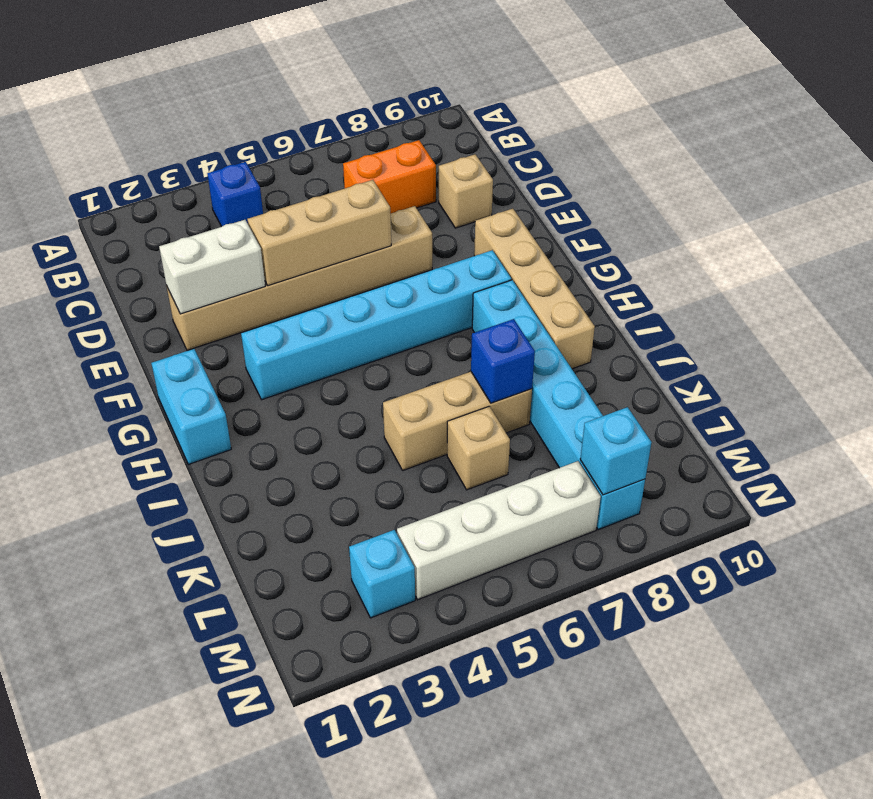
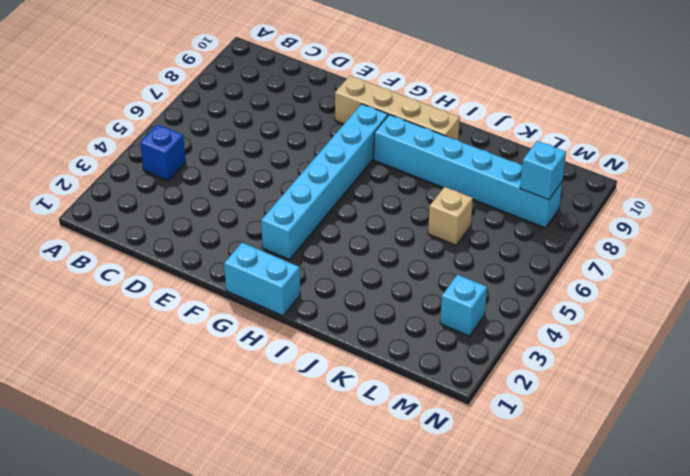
none -> orange brick C7:C8 level 1
none -> tan brick D9 level 1
none -> tan brick E2:E7 level 1

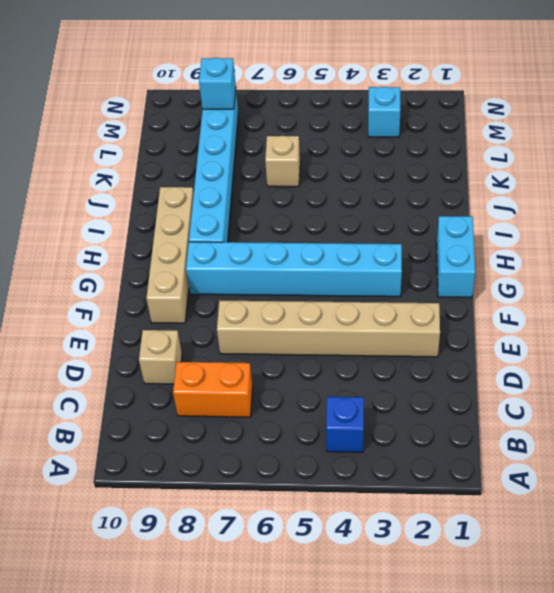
none -> tan brick J5:J7 level 1
none -> white brick M4:M7 level 1
none -> white brick E2:E3 level 2

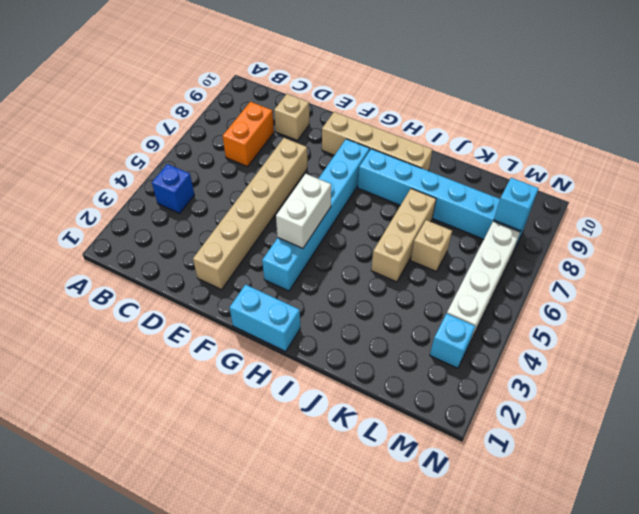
white brick G4:G5 level 2 -> white brick E2:E3 level 2
none -> tan brick E4:E6 level 2
none -> blue brick J7 level 2

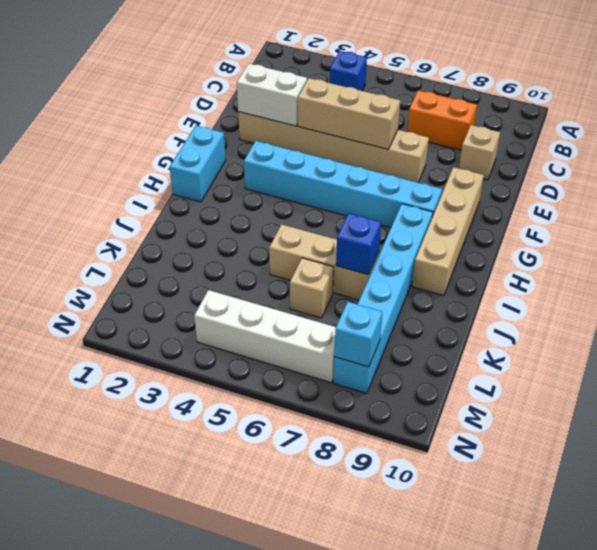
none -> cyan brick M3 level 1

